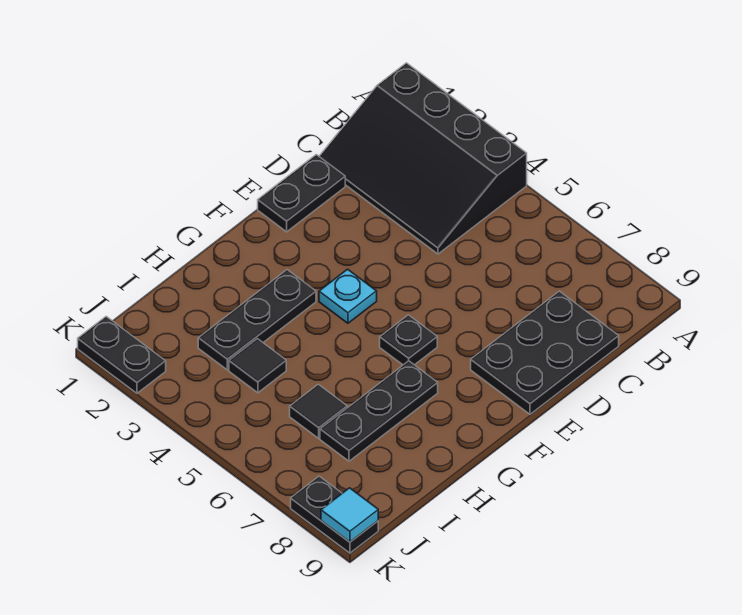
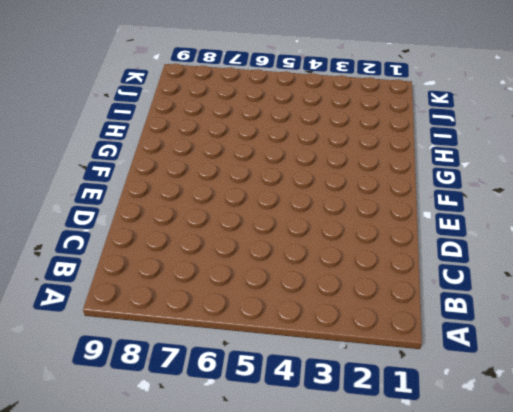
none -> black slope A1:C4 level 1 top A
none -> black plate C8:E9 level 1
none -> black plate D1:E1 level 1

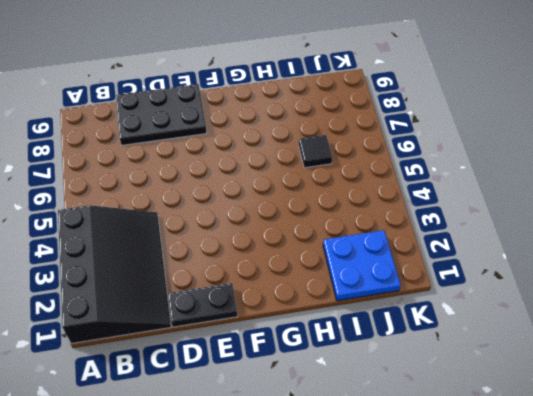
blue plate I1:J2 level 1 -> none
none -> cyan plate F4 level 1
none -> black plate F6 level 1
none -> black plate G3:I3 level 1

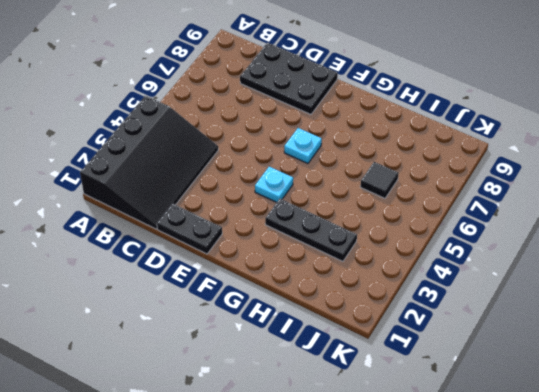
cyan plate F6 level 1 -> black plate F6 level 1
none -> black plate G7:I7 level 1
none -> black tile I4 level 1
none -> black plate K1:K2 level 1

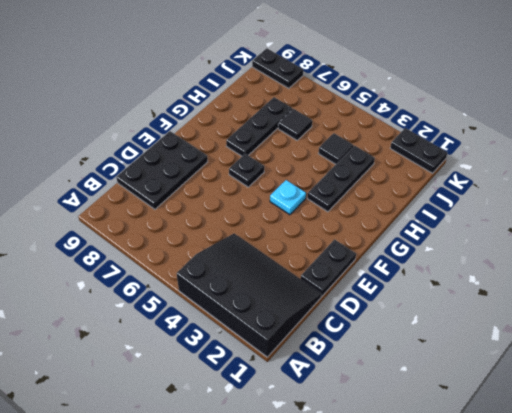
none -> cyan tile K9 level 2

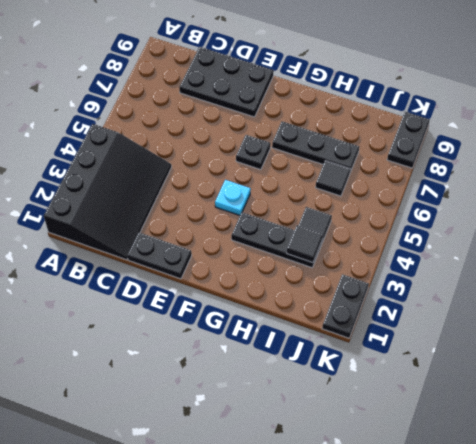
black tile I3 level 2 -> none
none -> cyan tile K9 level 2

